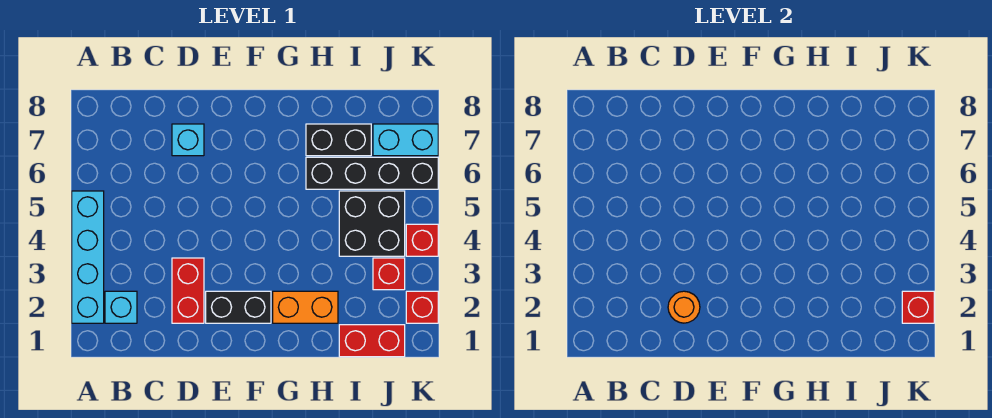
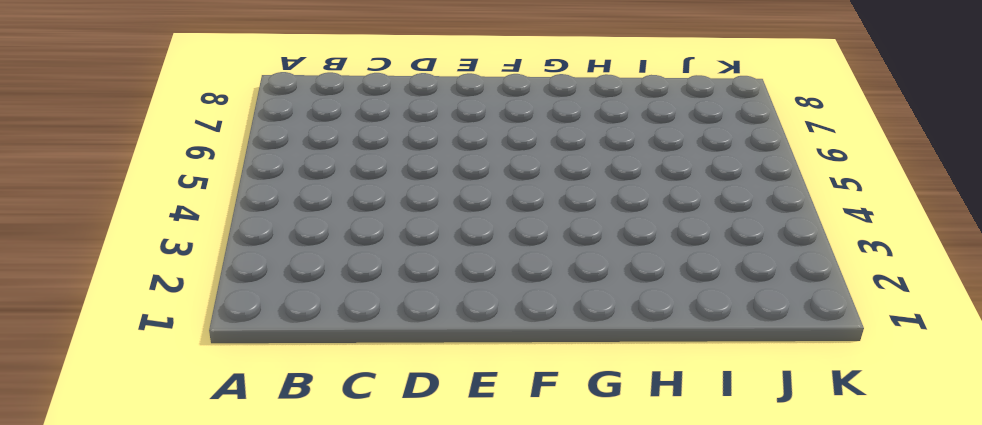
none -> cyan brick A2:A5 level 1
none -> cyan brick B2 level 1
none -> red brick D2:D3 level 1

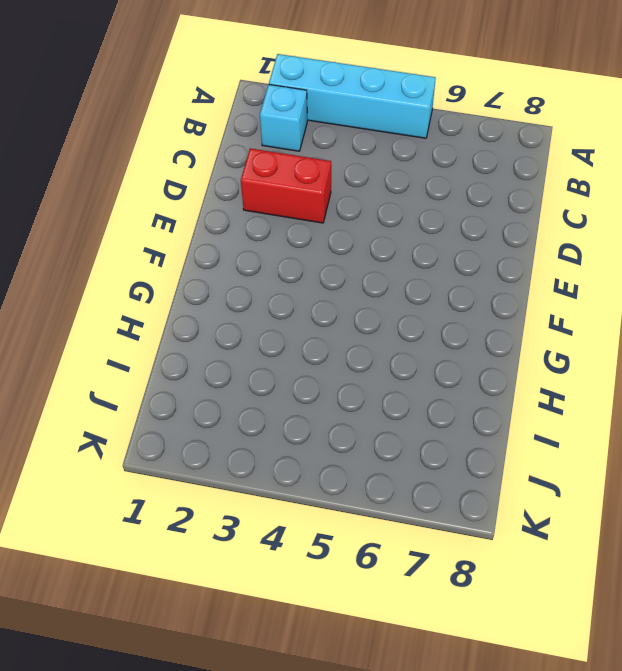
none -> cyan brick D7 level 1
none -> black brick E2:F2 level 1
none -> orange brick G2:H2 level 1

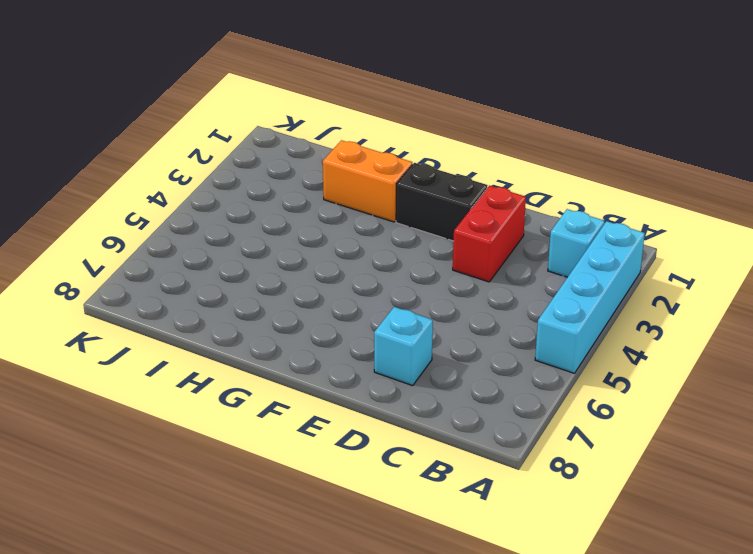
none -> black brick H6:K6 level 1
none -> black brick H7:I7 level 1
none -> red brick I1:J1 level 1

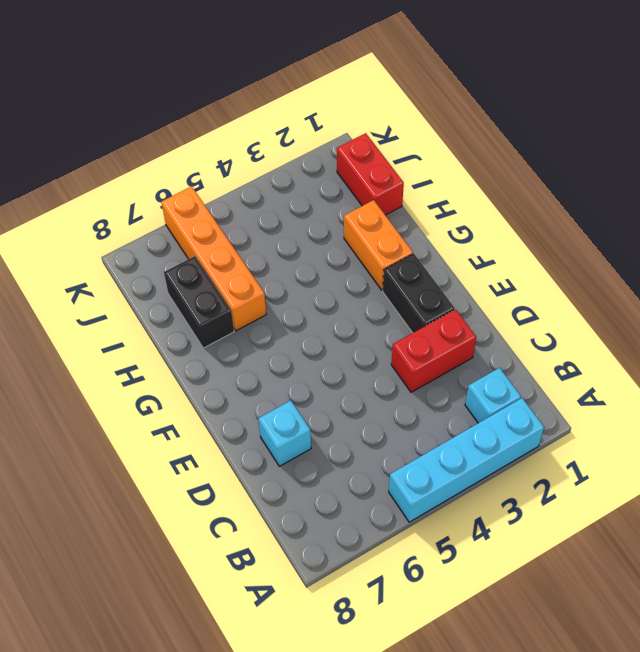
orange brick H6:K6 level 1 -> black brick H6:K6 level 1
none -> black brick I4:J5 level 1
none -> red brick J3 level 1
none -> cyan brick J7:K7 level 1

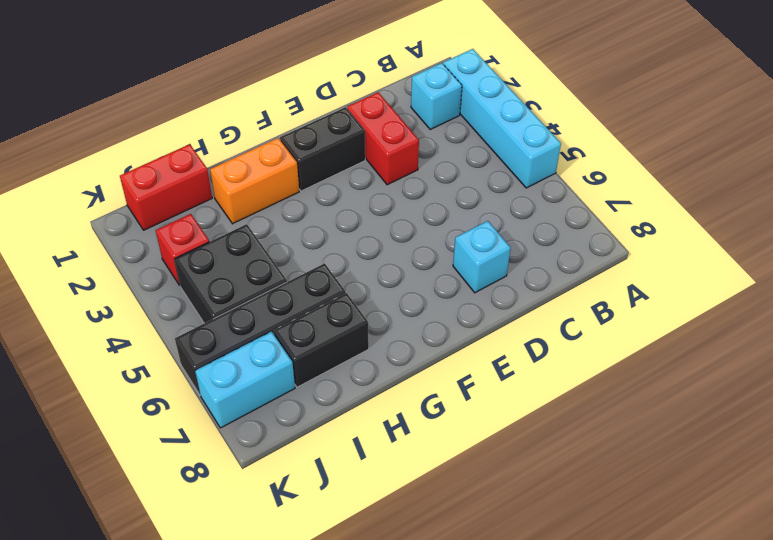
none -> red brick K2 level 1
none -> red brick K4 level 1
none -> orange round brick D2 level 2

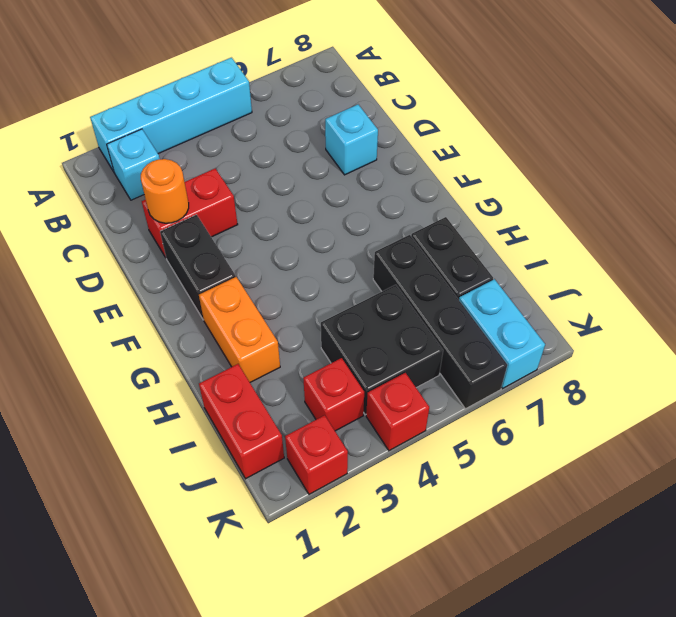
none -> red brick K2 level 2

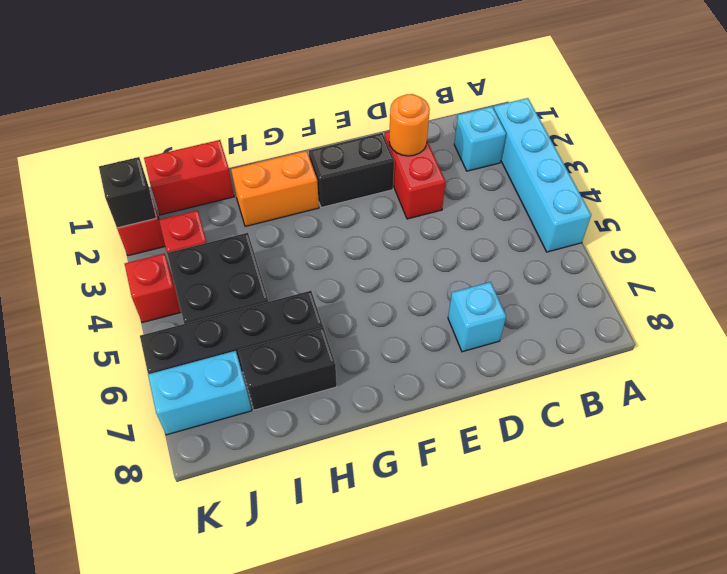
black brick K2 level 2 -> red brick K2 level 2

